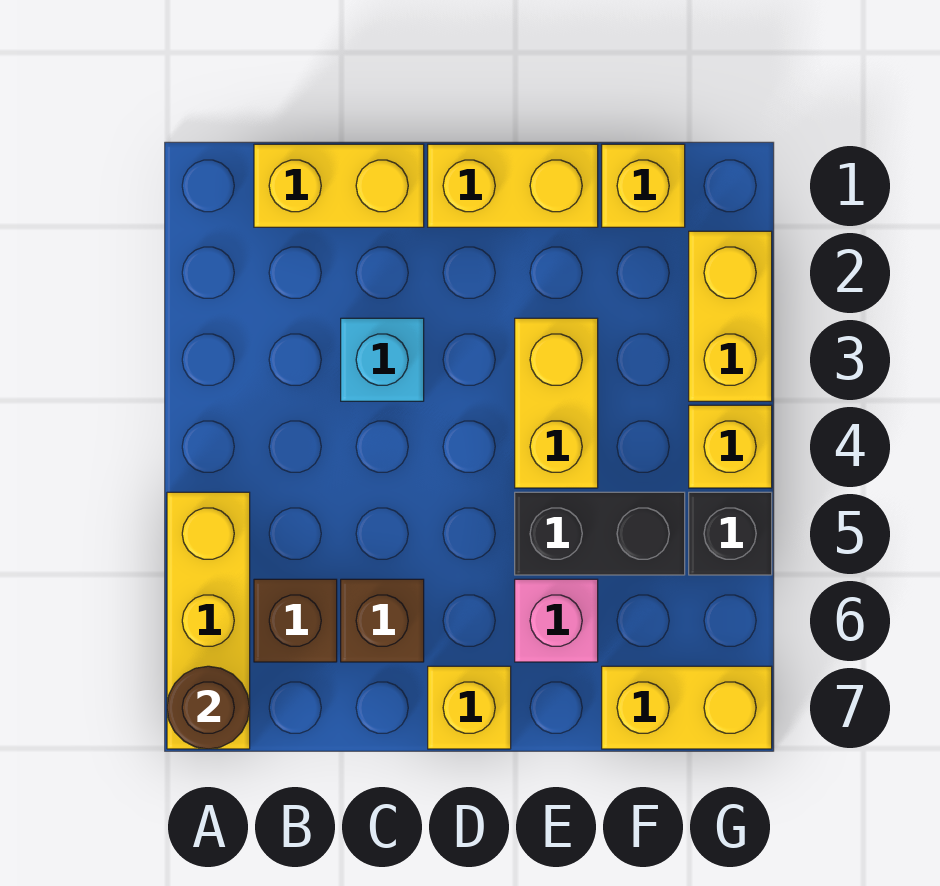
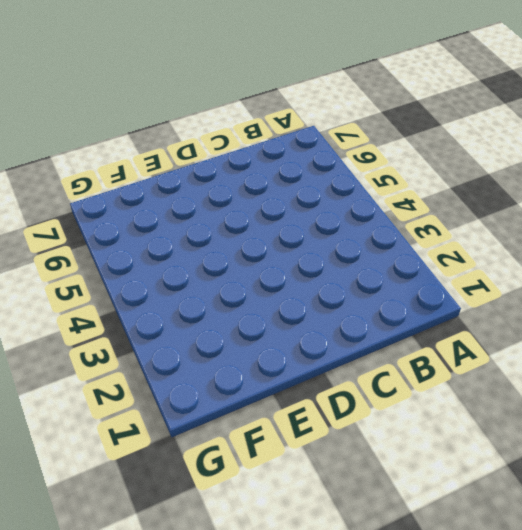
none -> yellow brick A5:A7 level 1
none -> yellow brick B1:C1 level 1
none -> brown brick B6 level 1

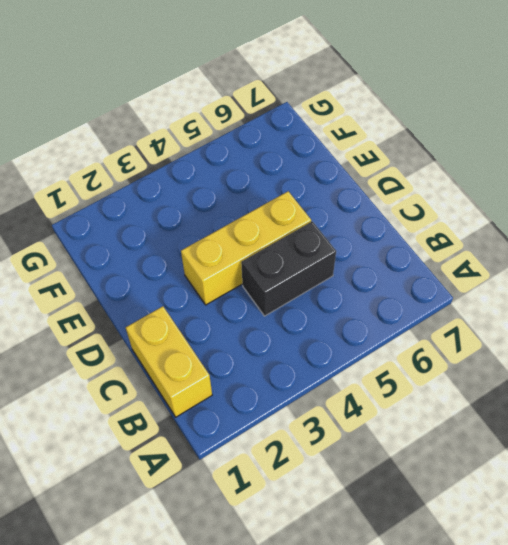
black brick C4:C5 level 1 -> black brick E5:F5 level 1
yellow brick D3:D5 level 1 -> yellow brick A5:A7 level 1
none -> brown brick B6 level 1
none -> cyan brick C3 level 1
none -> brown brick C6 level 1

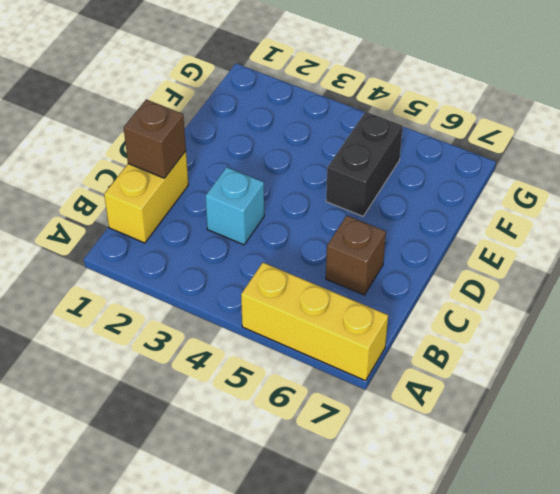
brown brick C1 level 2 -> brown brick B6 level 1
none -> yellow brick D1:E1 level 1
none -> yellow brick D7 level 1
none -> yellow brick E3:E4 level 1

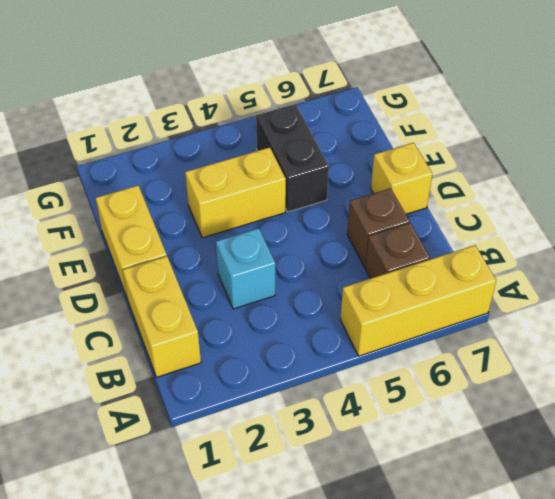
none -> pink brick E6 level 1
none -> yellow brick F1 level 1
none -> yellow brick F7:G7 level 1

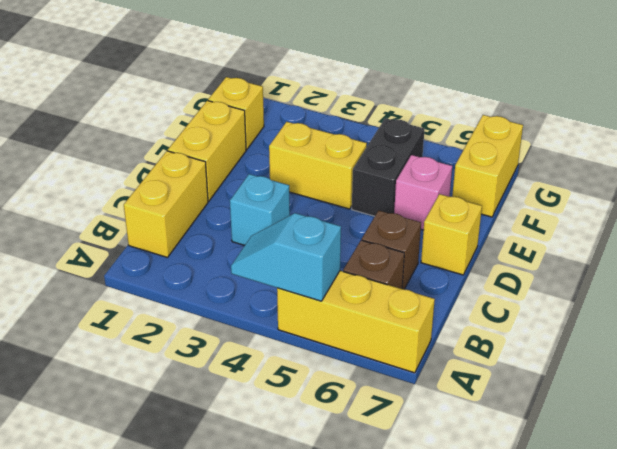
cyan slope A4:A5 level 2 top 5 -> none
none -> yellow brick G2:G3 level 1
none -> yellow brick G4 level 1
none -> black brick G5 level 1

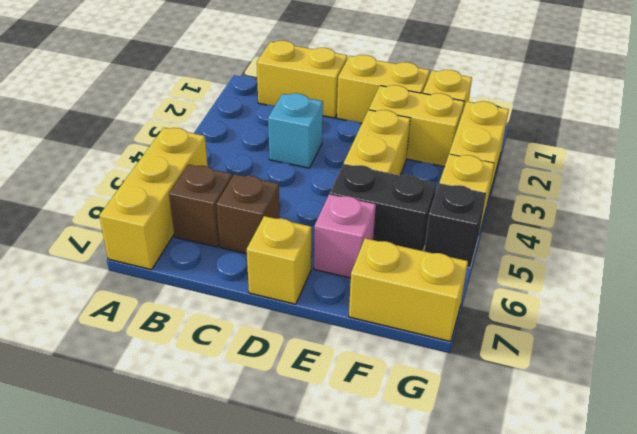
yellow brick E2:F2 level 1 -> none
none -> brown round brick A7 level 2

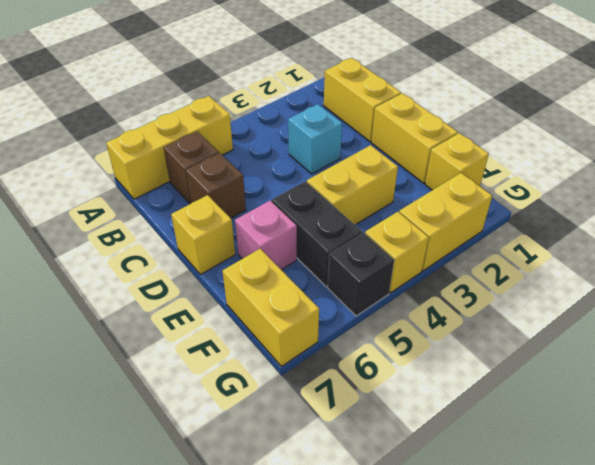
none -> brown round brick A7 level 2

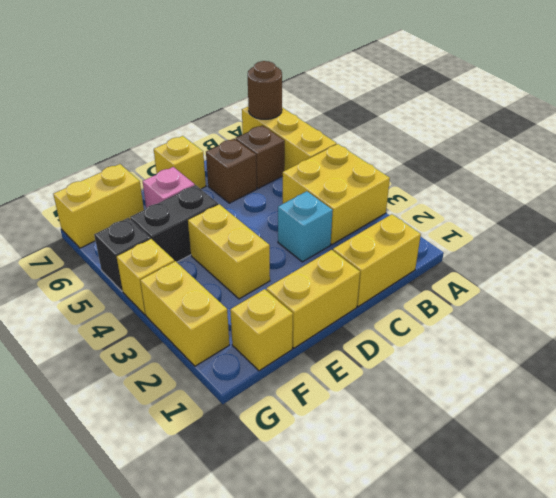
yellow brick A3:B4 level 1 -> none

